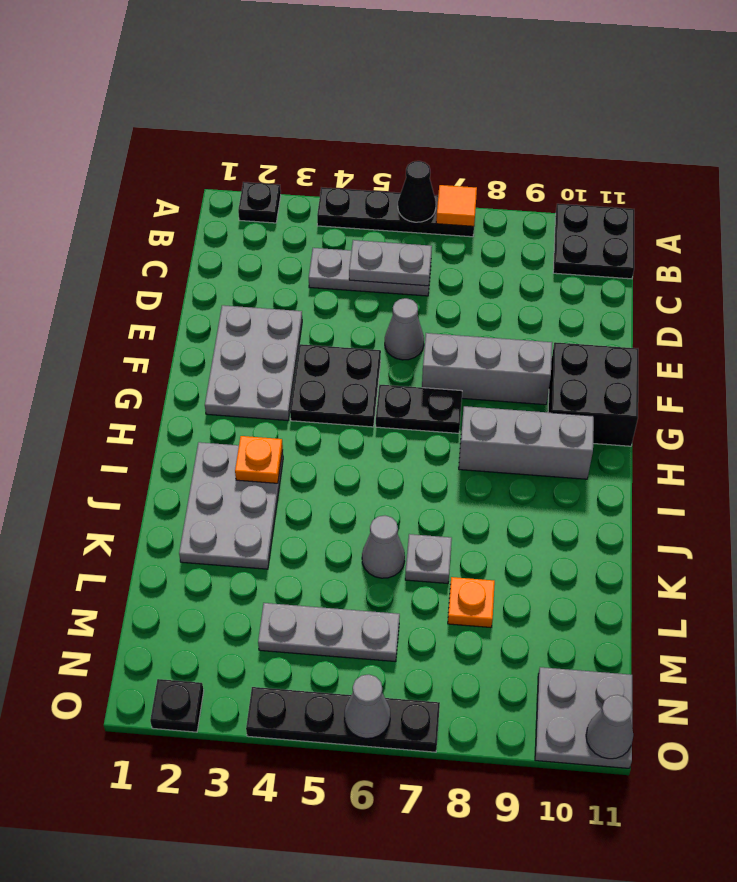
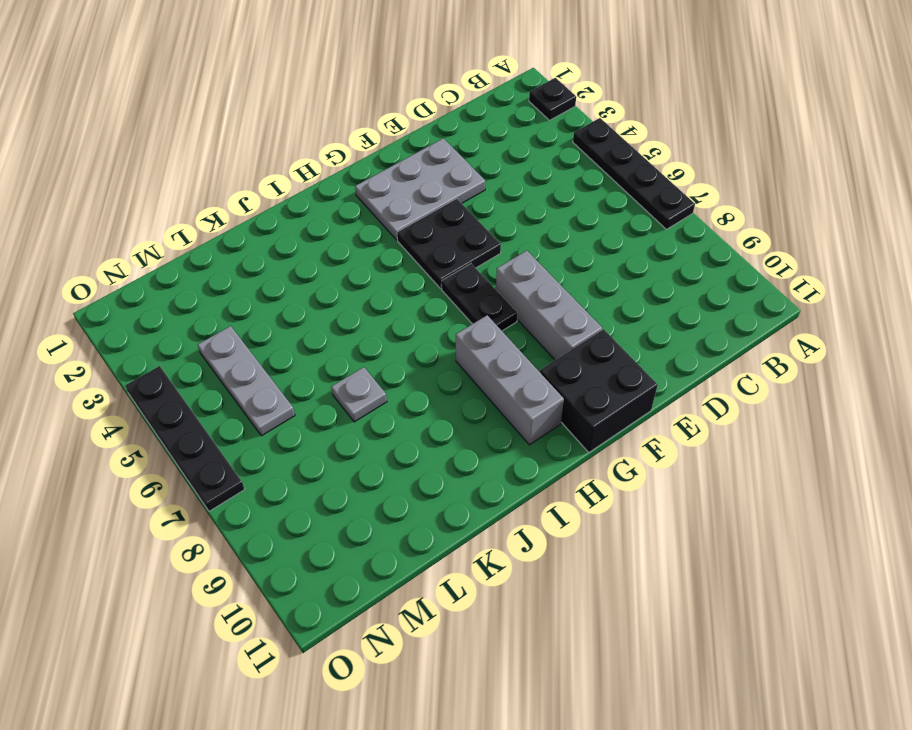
none -> black plate A10:B11 level 1
none -> grey plate C4:C6 level 1
none -> grey cone E6 level 1

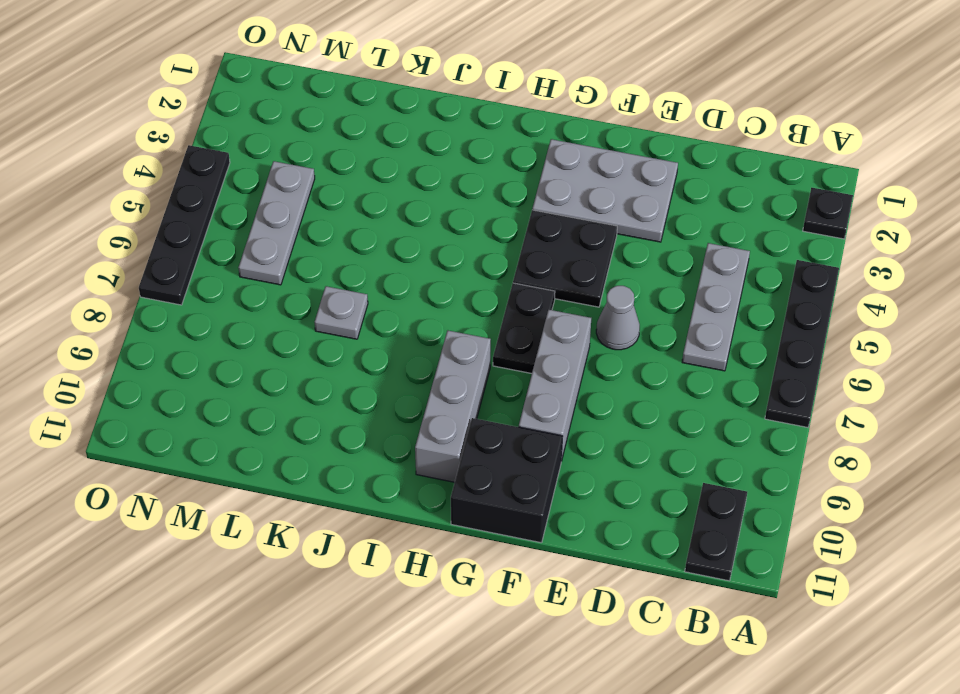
black plate B10:B11 level 1 -> black plate A10:B11 level 1
none -> grey plate I2:K3 level 1
none -> grey cone K6 level 1
none -> orange plate L8 level 1

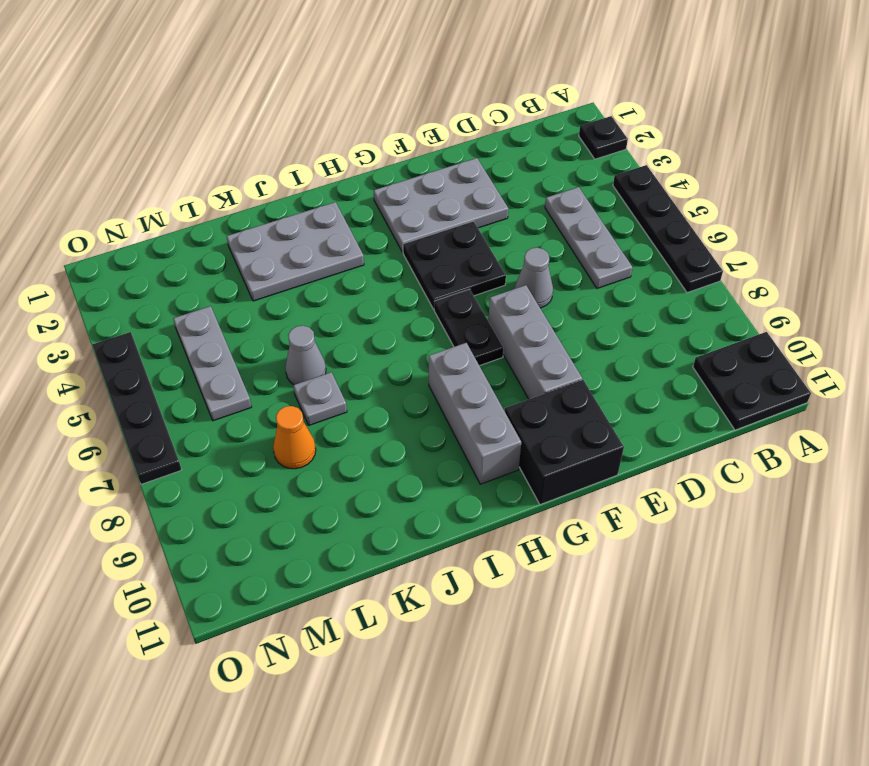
orange cone L8 level 1 -> orange plate L8 level 1
none -> grey plate N10:O11 level 1
none -> black plate O2 level 1
none -> black cone A6 level 2

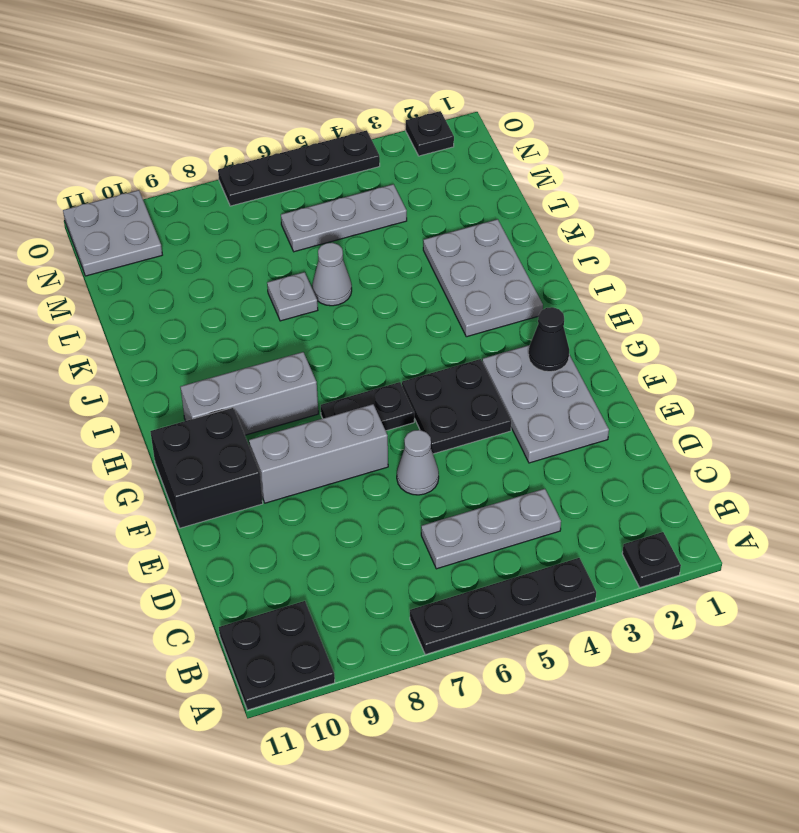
black cone G2 level 2 -> black cone A6 level 2
none -> orange plate L8 level 1
none -> orange tile A7 level 2
none -> grey plate C5:C6 level 2

